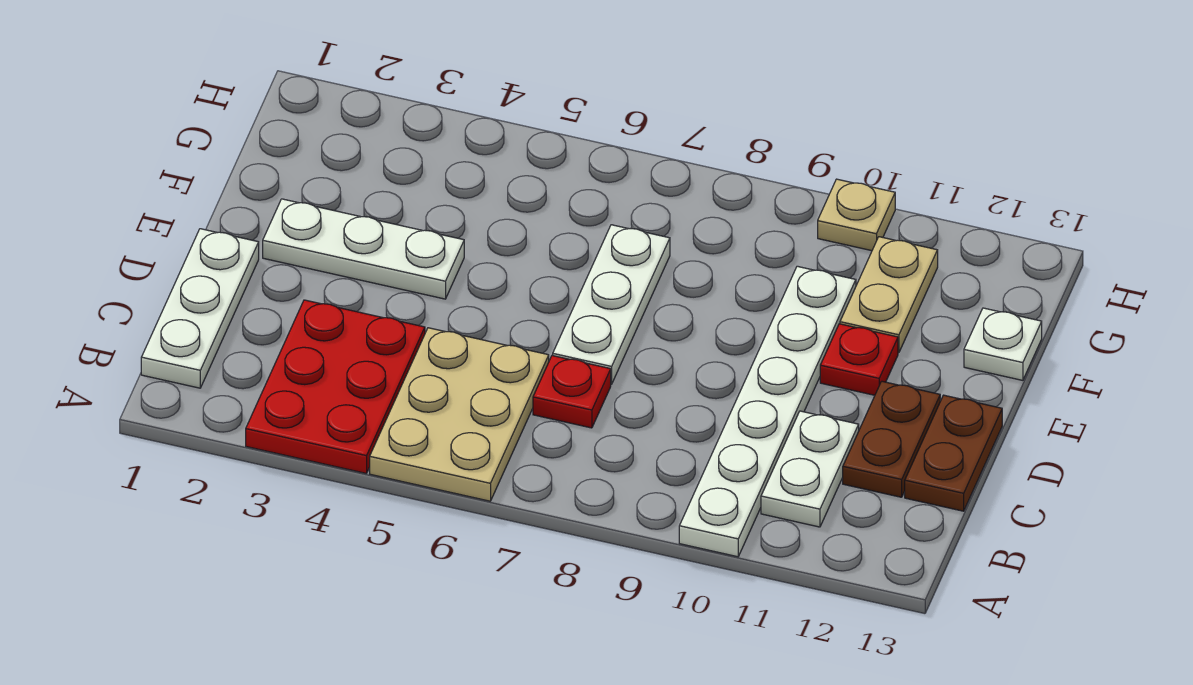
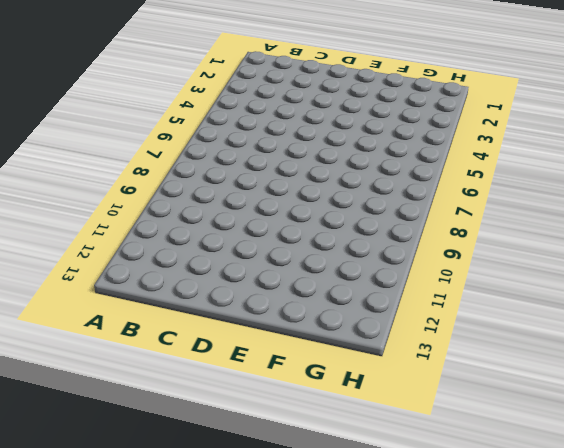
none -> red plate A3:C4 level 1
none -> tan plate A5:C6 level 1
none -> white plate A10:F10 level 1

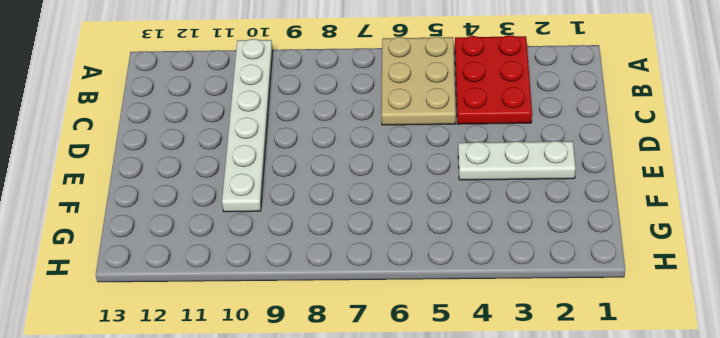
none -> white plate B1:D1 level 1
none -> white plate B11:C11 level 1
none -> red plate C7 level 1

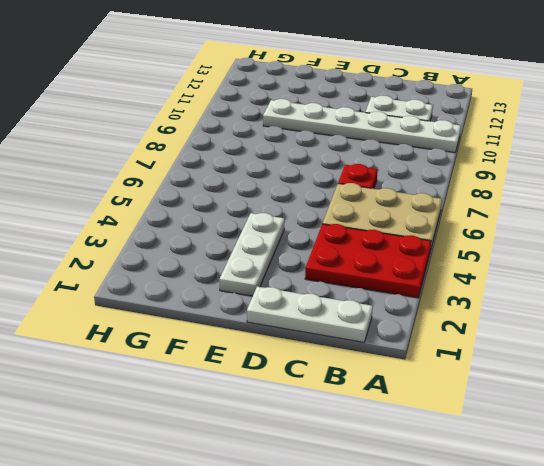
none -> brown plate C12:D12 level 1
none -> brown plate C13:D13 level 1
none -> white plate D7:F7 level 1

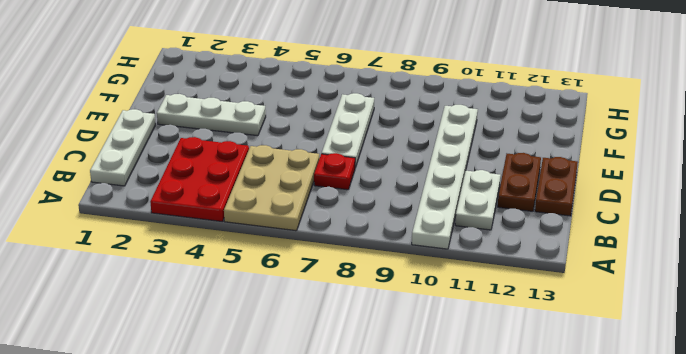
none -> red plate E11 level 1
none -> tan plate F11:G11 level 1
none -> white plate F13 level 1

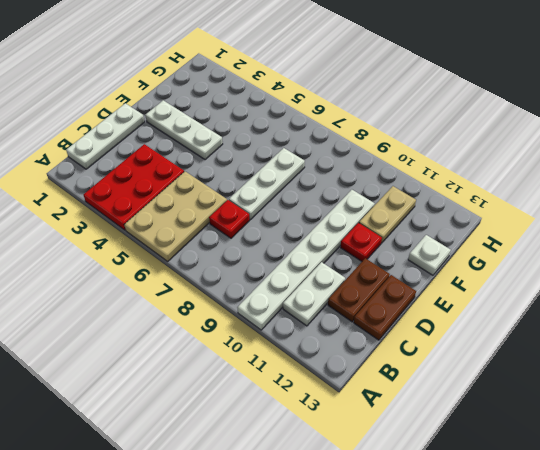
none -> tan plate H10 level 1

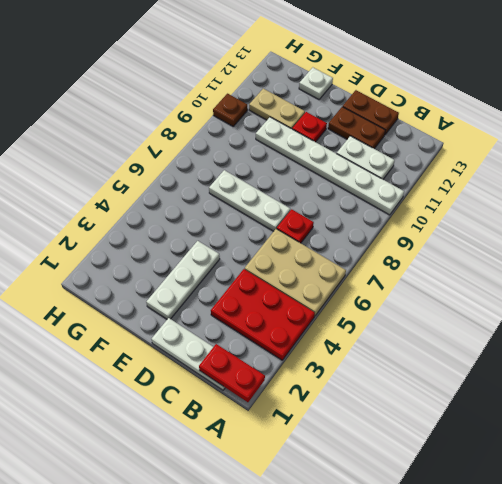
red plate A1:B1 level 2 -> none
brown plate H10 level 1 -> tan plate H10 level 1

